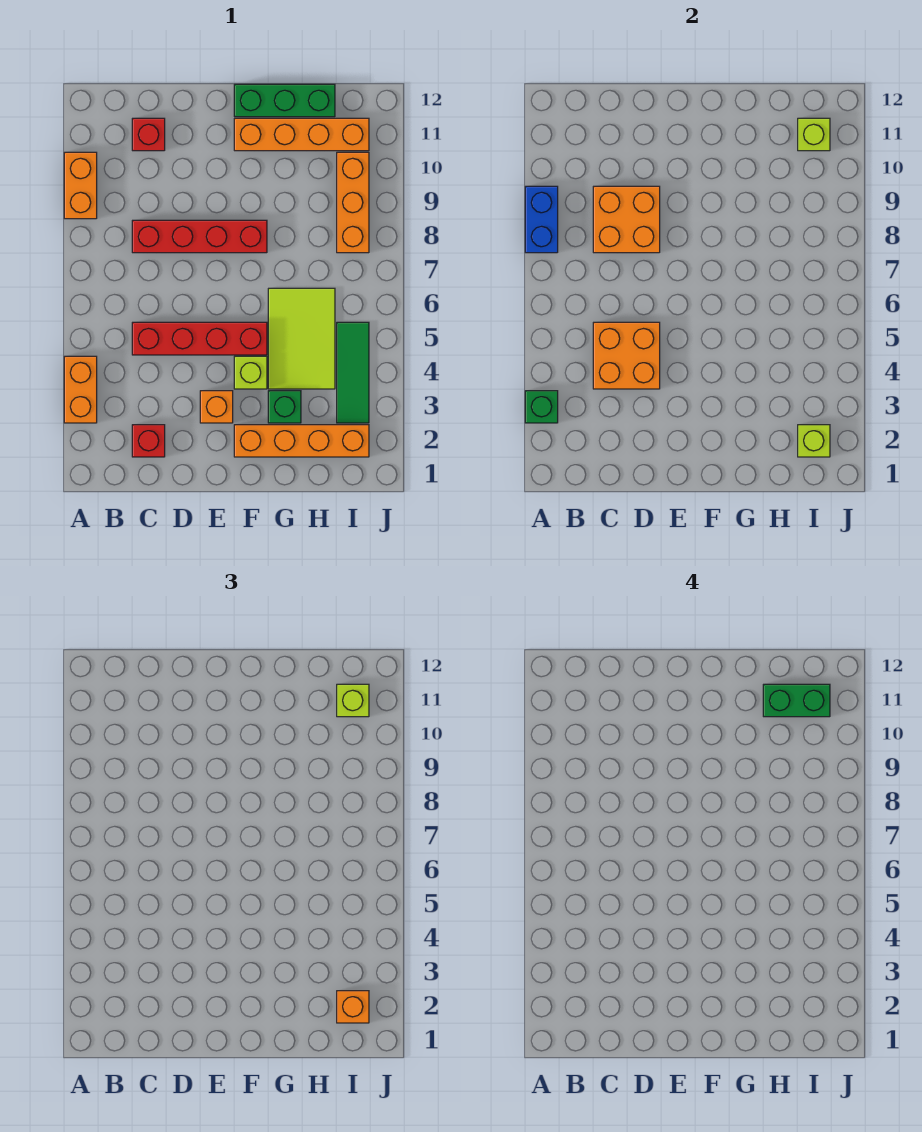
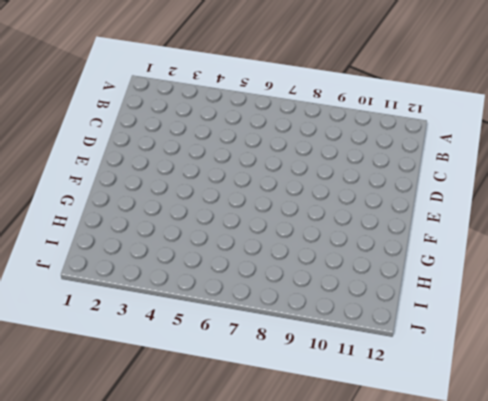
none -> orange brick A3:A4 level 1
none -> orange brick A9:A10 level 1
none -> red brick C2 level 1

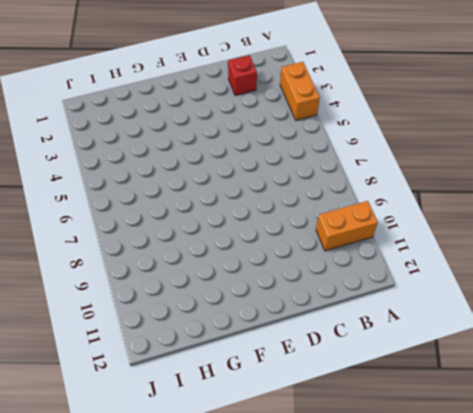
orange brick A10:B10 level 1 -> orange brick A9:A10 level 1
none -> red brick C5:F5 level 1
none -> red brick C8:F8 level 1
none -> red brick C11 level 1

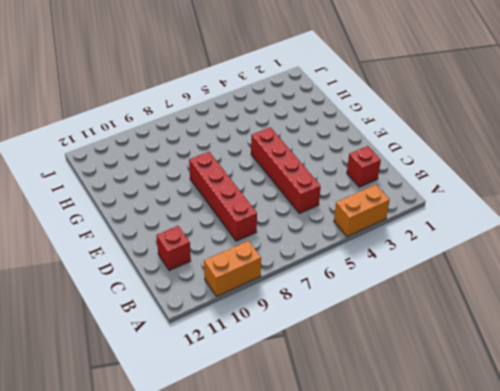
none -> orange brick E3 level 1
none -> orange brick F2:I2 level 1
none -> lime brick F4 level 1

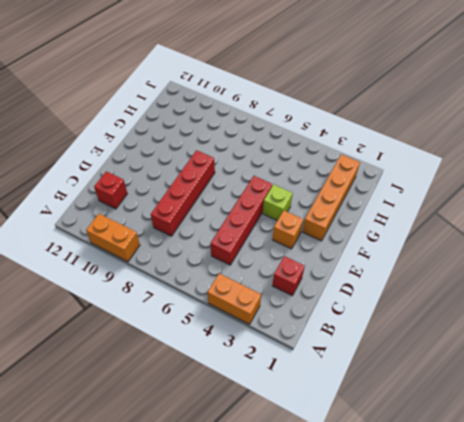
none -> orange brick F11:I11 level 1
none -> green brick F12:H12 level 1
none -> green brick G3 level 1

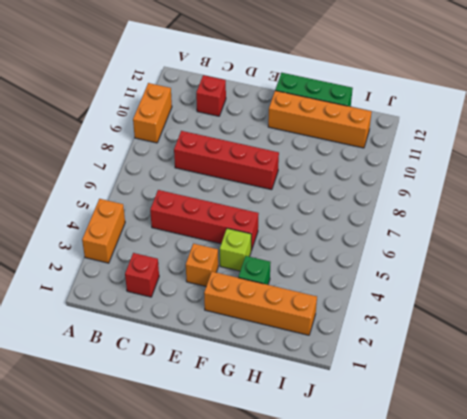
none -> lime tile G4:H6 level 1
none -> green tile I3:I5 level 1
none -> orange brick I8:I10 level 1

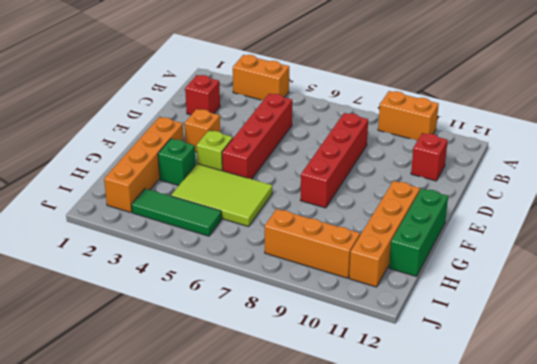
none -> green brick A3 level 2
none -> blue brick A8:A9 level 2
none -> orange brick C4:D5 level 2

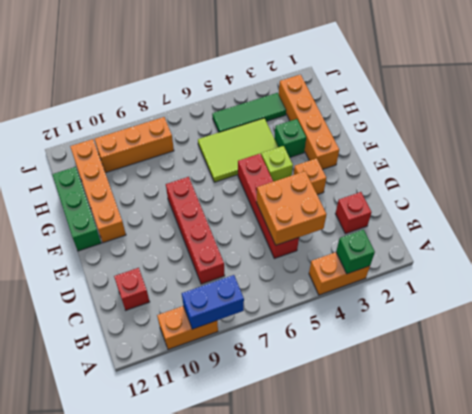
none -> orange brick C8:D9 level 2
none -> lime brick I2 level 2
none -> lime brick I11 level 2

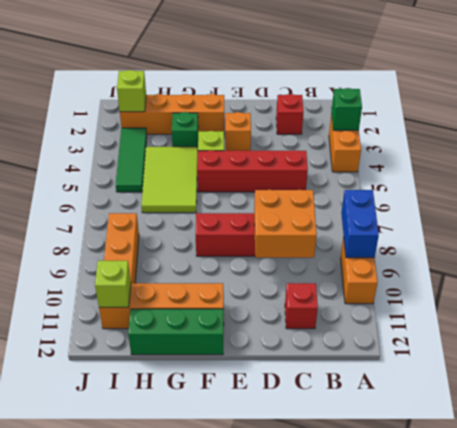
none -> orange brick C4:D5 level 2
none -> orange brick I2 level 3
none -> lime brick I11 level 3

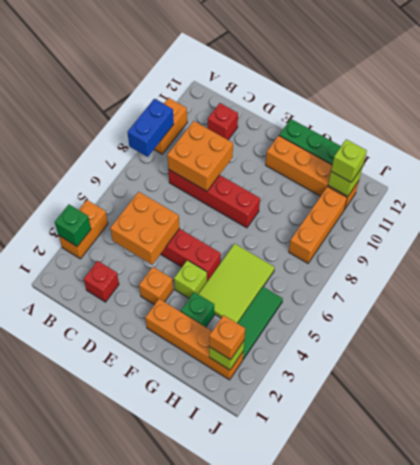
none -> green brick H11:I11 level 4

